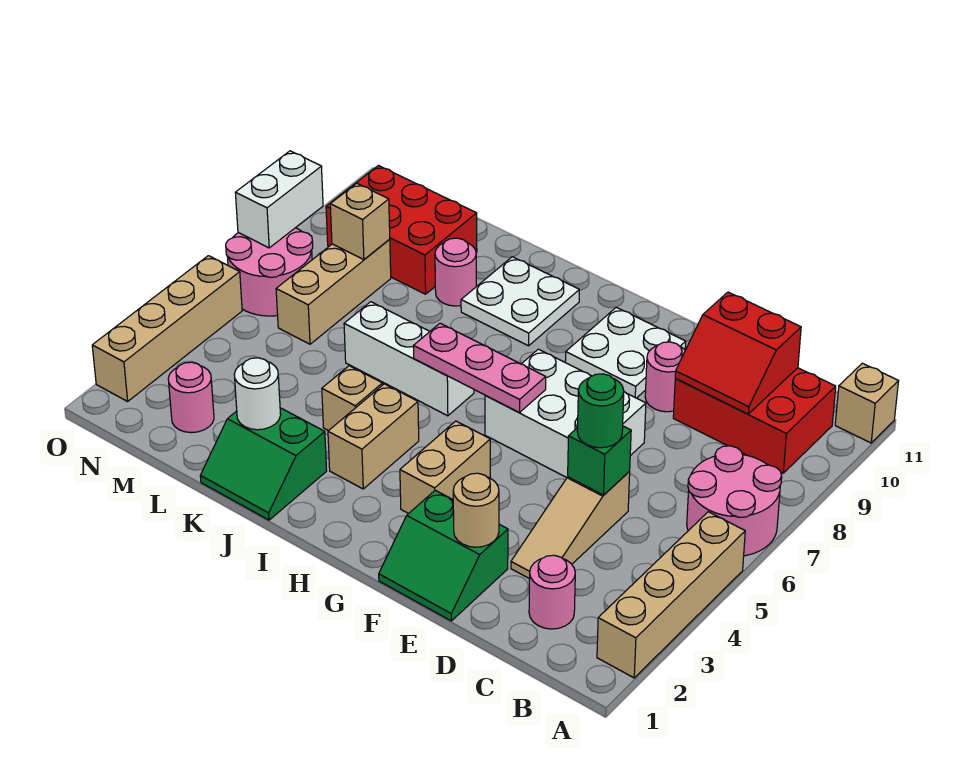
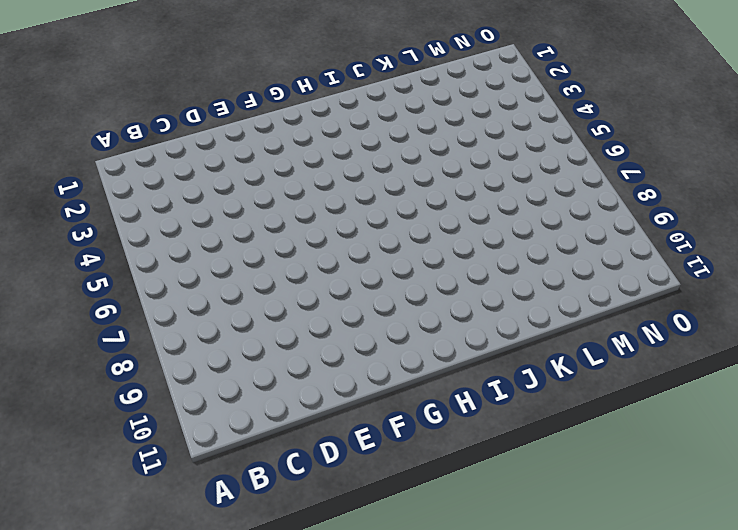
none -> tan brick A2:A5 level 1
none -> pink round brick A6:B7 level 1
none -> tan brick A11 level 1
none -> red brick B9:D10 level 1

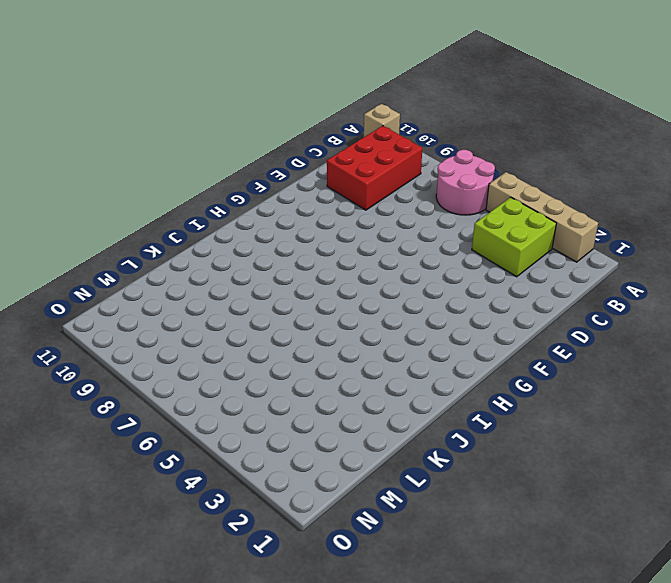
lime brick B3:C4 level 1 -> none
none -> pink round brick C2 level 1
none -> tan slope D3:D5 level 1 top 5
none -> green slope E1:F2 level 1 top 2
none -> white brick E6:G7 level 1

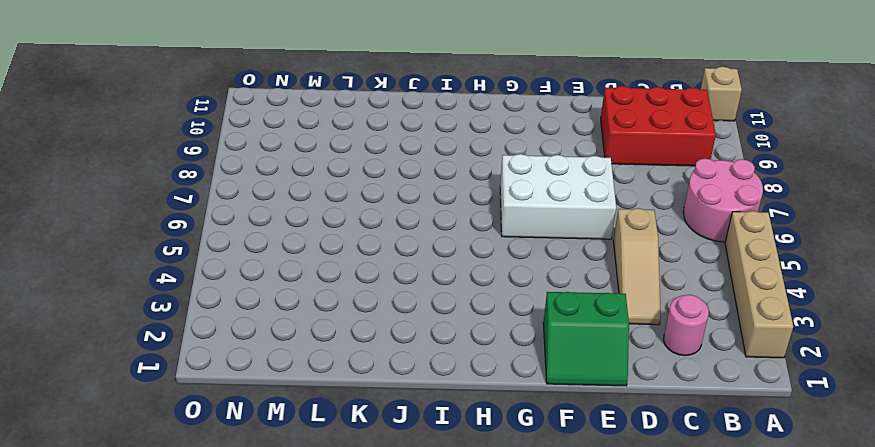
none -> pink round brick E9 level 1
none -> white plate F9:G10 level 1
none -> tan brick G3:G4 level 1
none -> tan brick I3:I4 level 1

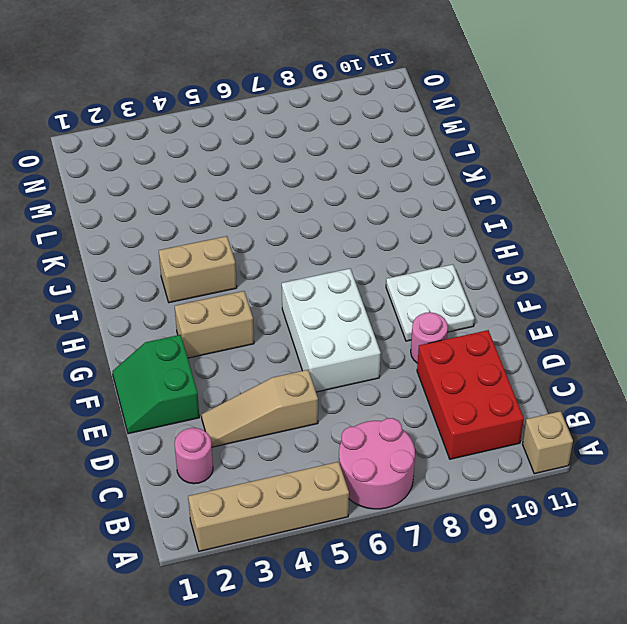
none -> white brick I6:K6 level 1
none -> white plate I9:J10 level 1
none -> green slope J1:K2 level 1 top 2
none -> tan brick J4 level 1

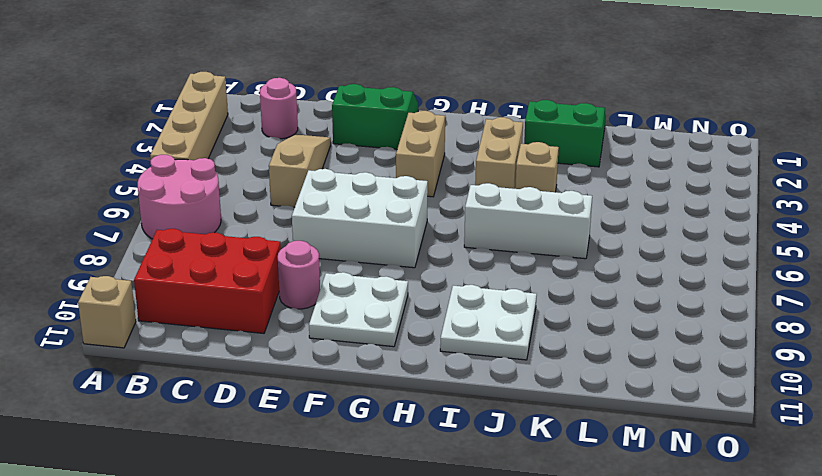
none -> pink round brick K9 level 1
none -> red brick L9:N10 level 1
none -> pink round brick M2 level 1
none -> tan brick M6:M8 level 1

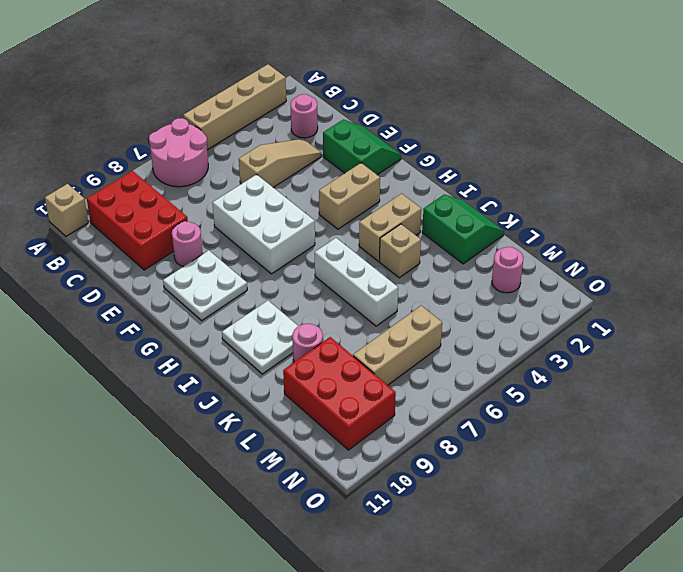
none -> pink round brick N6:O7 level 1
none -> tan brick O2:O5 level 1
none -> red slope C9:D10 level 2 top 10
none -> green brick D5 level 2

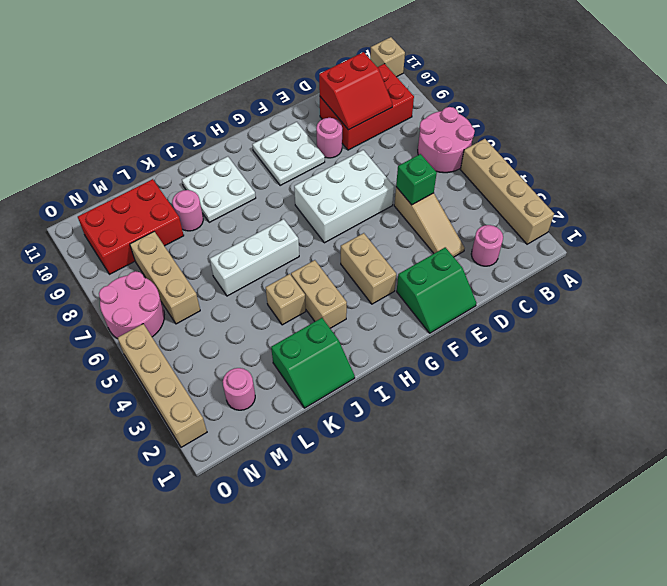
none -> tan round brick E2 level 2
none -> pink plate G6:I6 level 2
none -> white round brick K2 level 2
none -> tan brick M8 level 2

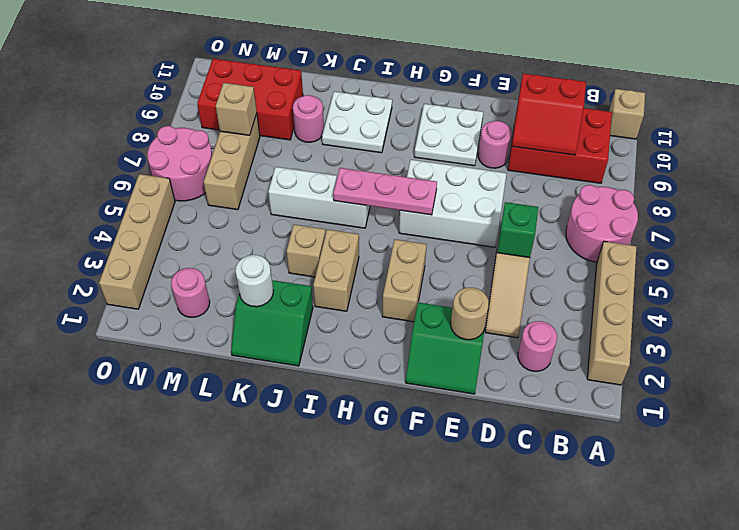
none -> white brick O7:O8 level 2
none -> green round brick D5 level 3

